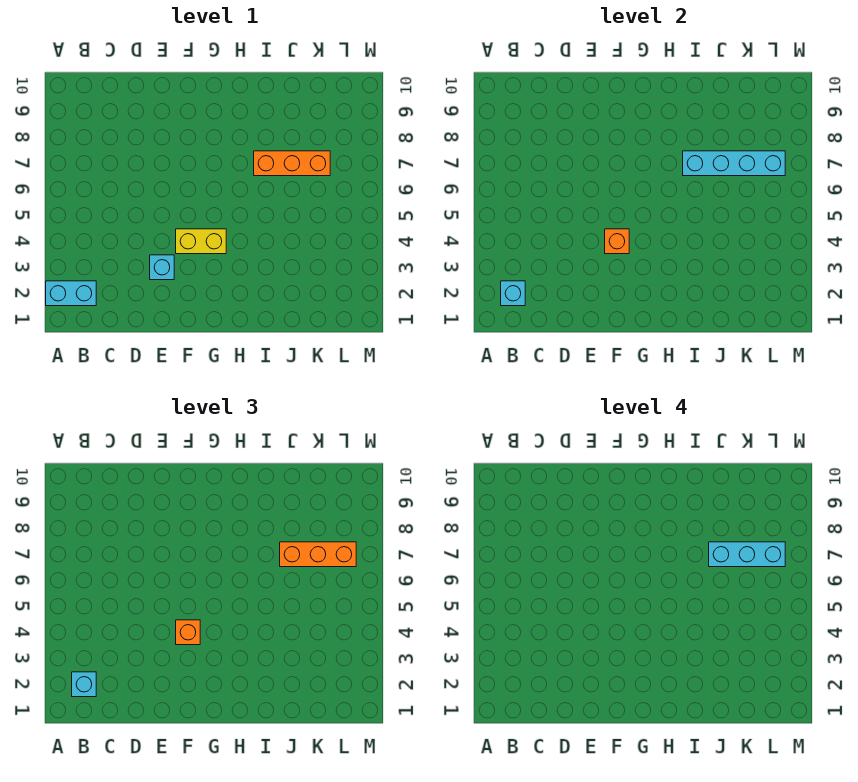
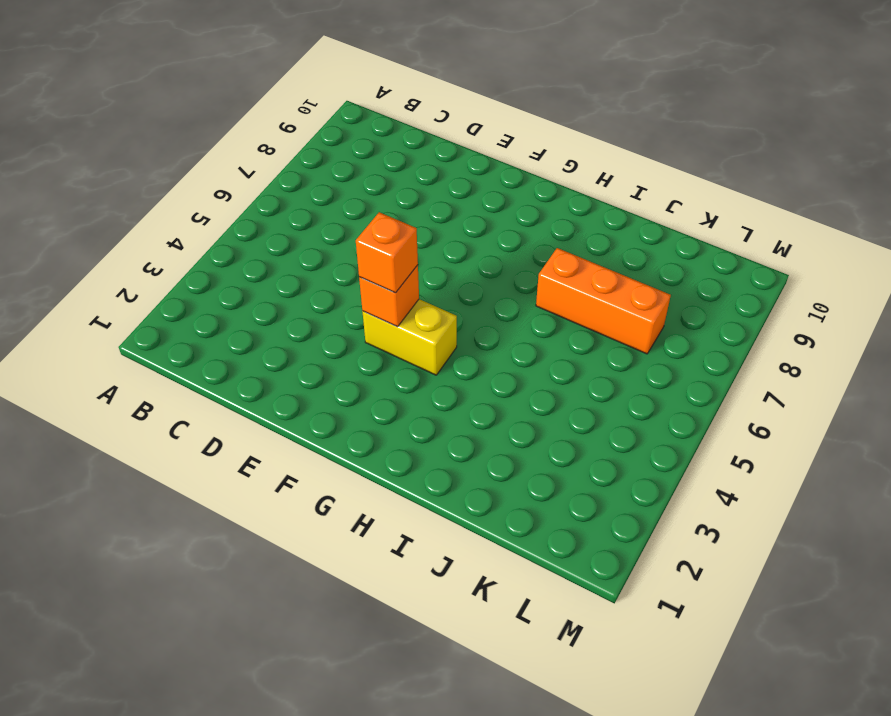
none -> cyan brick A2:B2 level 1
none -> cyan brick E3 level 1

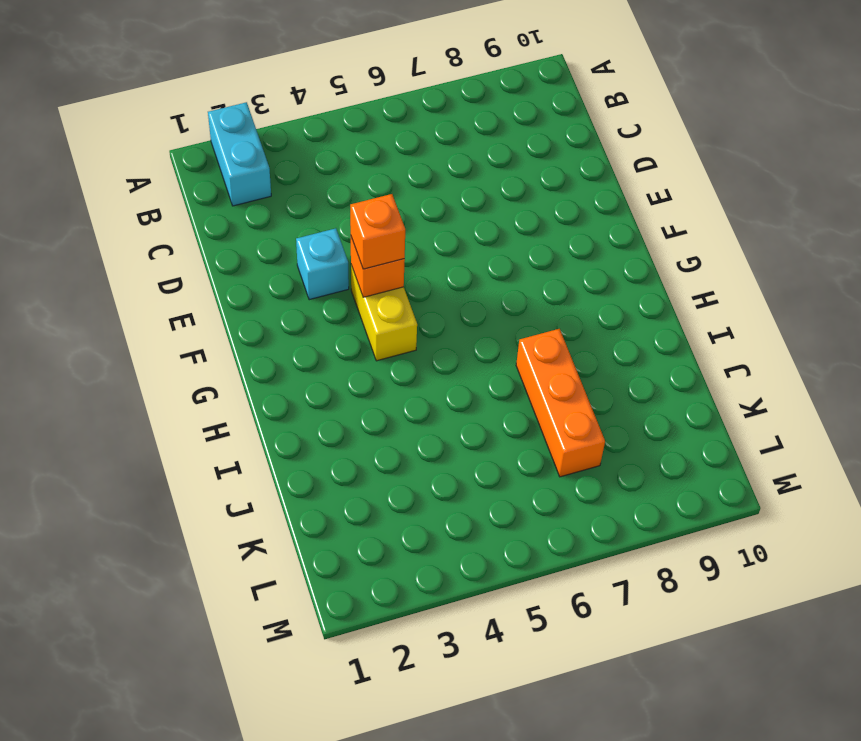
none -> cyan brick B2 level 2
none -> cyan brick I7:L7 level 2

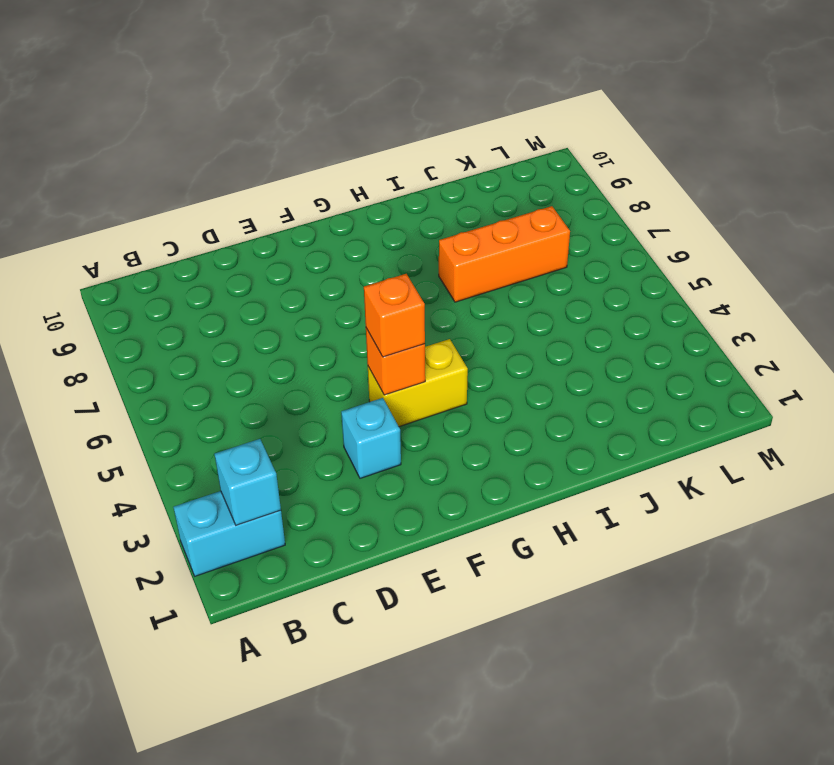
none -> cyan brick I7:L7 level 2
none -> cyan brick B2 level 3

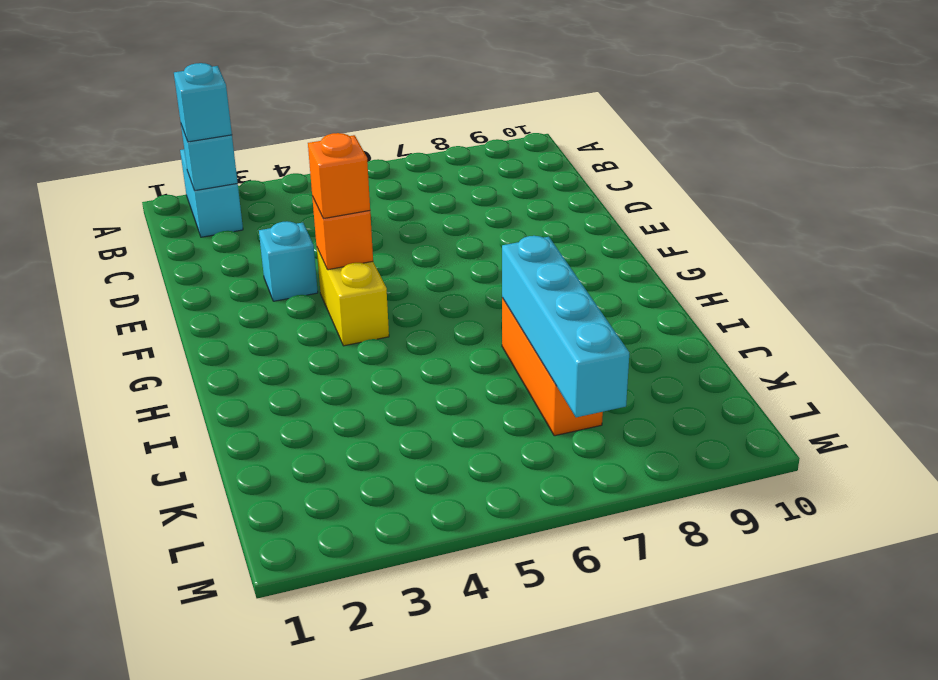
none -> orange brick J7:L7 level 3
none -> cyan brick J7:L7 level 4

